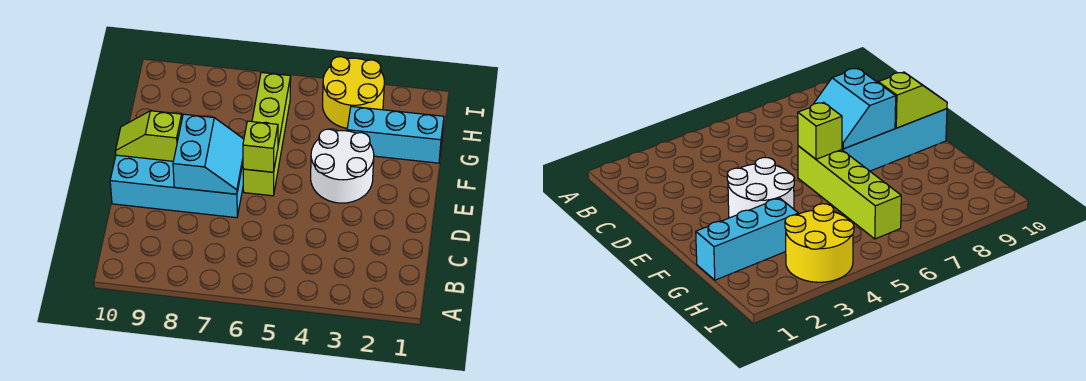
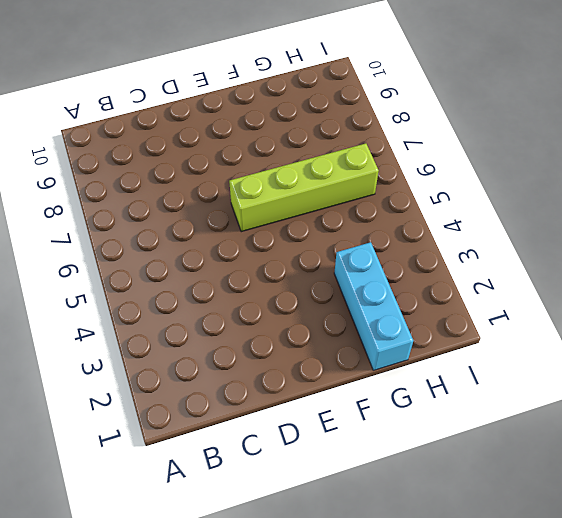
none -> cyan brick D7:E10 level 1
none -> white round brick E3:F4 level 1

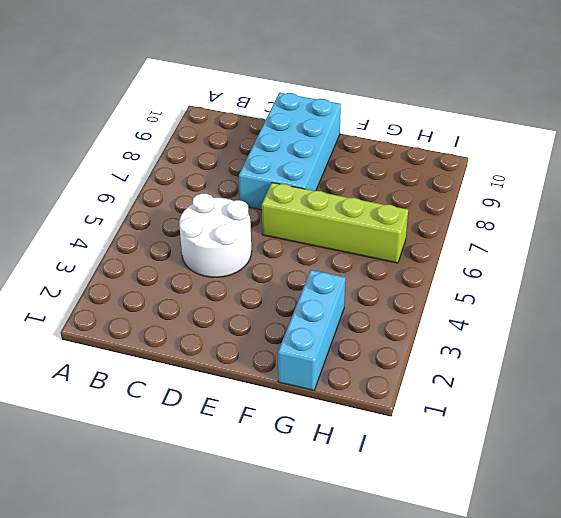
white round brick C4:D5 level 1 -> white round brick E3:F4 level 1
none -> yellow round brick H3:I4 level 1
none -> cyan slope D7:E8 level 2 top 8

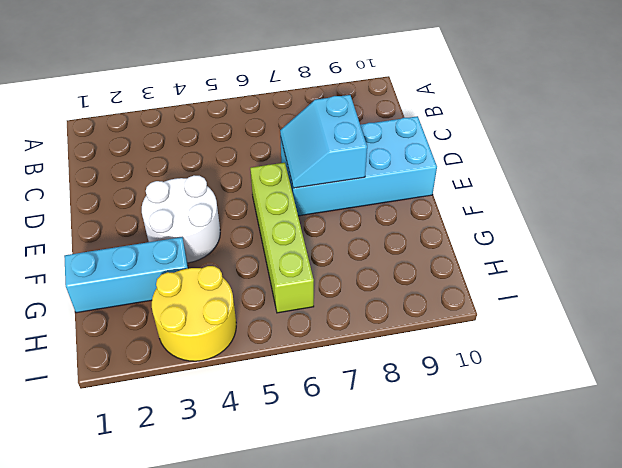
none -> lime brick E6 level 2
none -> lime slope E9:E10 level 2 top 9

